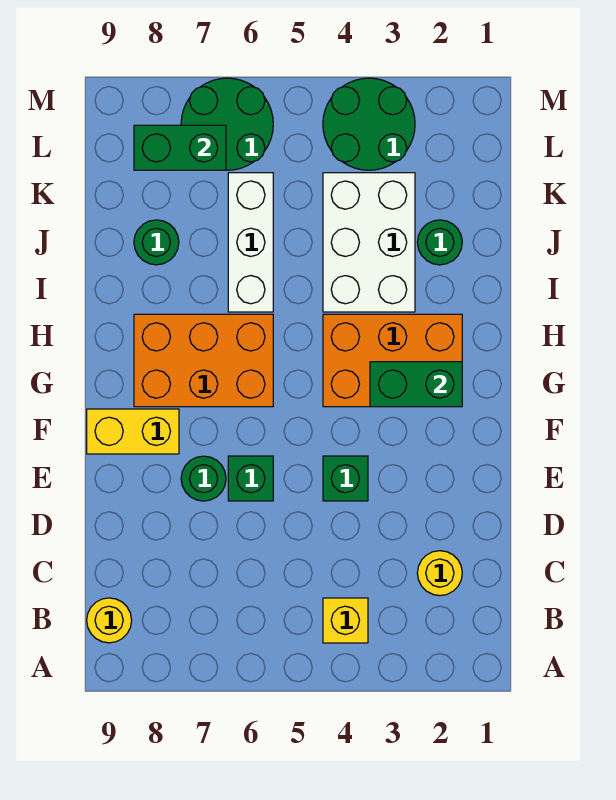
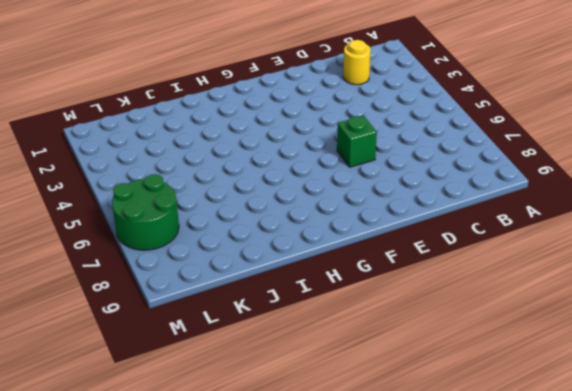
none -> yellow brick B4 level 1
none -> yellow round brick B9 level 1
none -> green brick E4 level 1

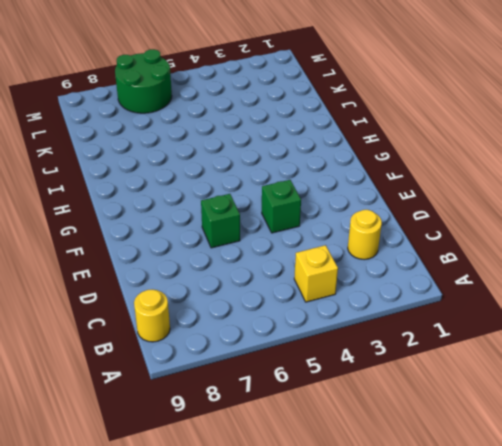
none -> green round brick E7 level 1
none -> yellow brick F8:F9 level 1
none -> orange brick G2:H4 level 1

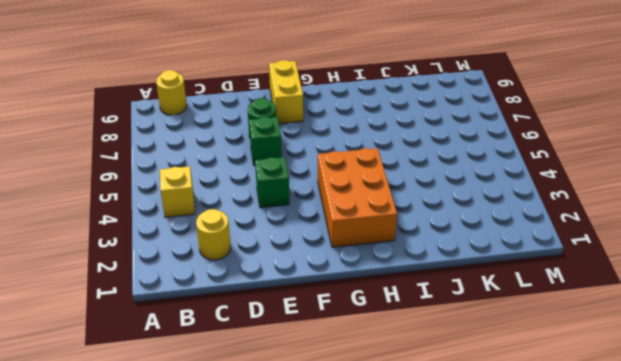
none -> orange brick G6:H8 level 1
none -> white brick I3:K4 level 1
none -> white brick I6:K6 level 1

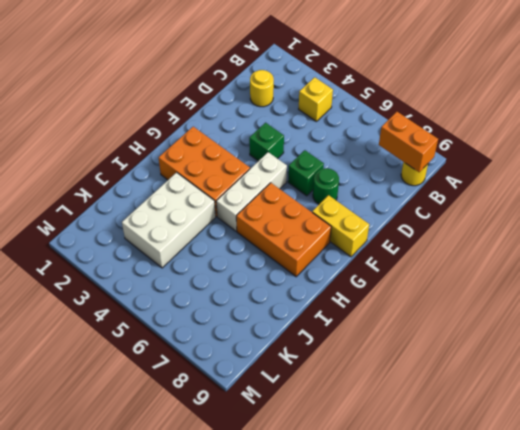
orange brick B8:B9 level 2 -> none
white brick F5:H5 level 1 -> white brick I6:K6 level 1
none -> green round brick J2 level 1
none -> green round brick J8 level 1
none -> green round brick L3:M4 level 1

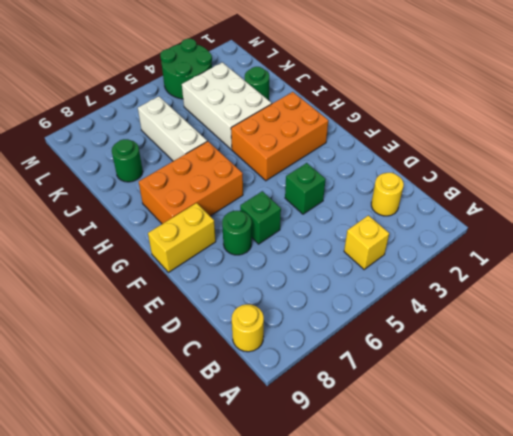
none -> green round brick L6:M7 level 1
none -> green brick G2:G3 level 2
none -> green brick L7:L8 level 2

